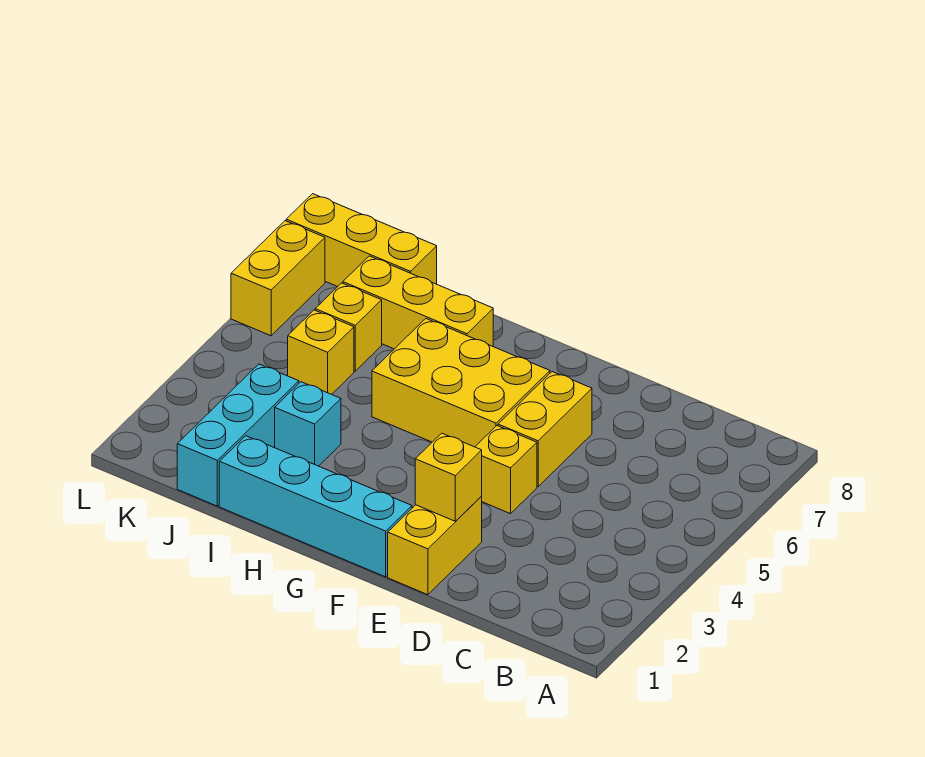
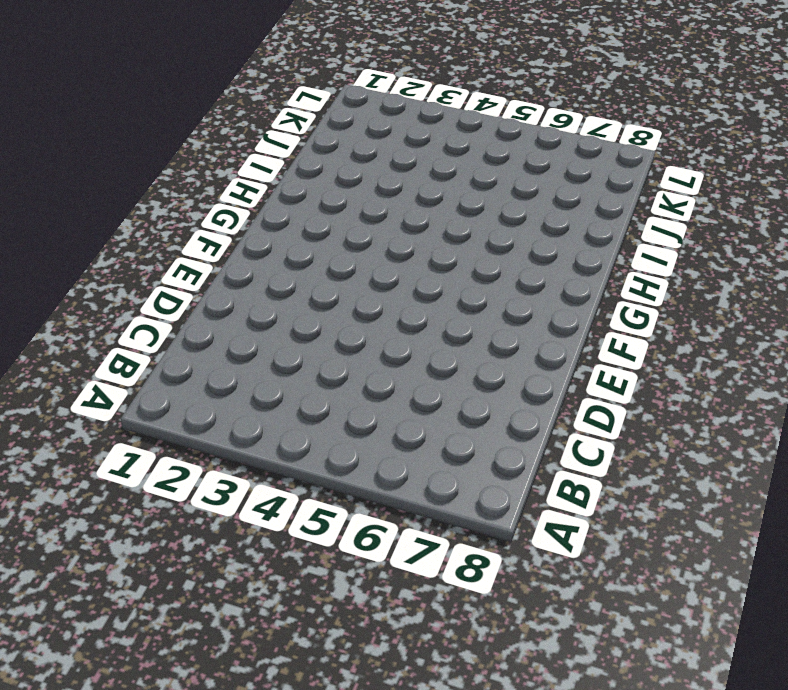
none -> yellow brick E1:E2 level 1
none -> yellow brick E4 level 1
none -> yellow brick E5:E6 level 1

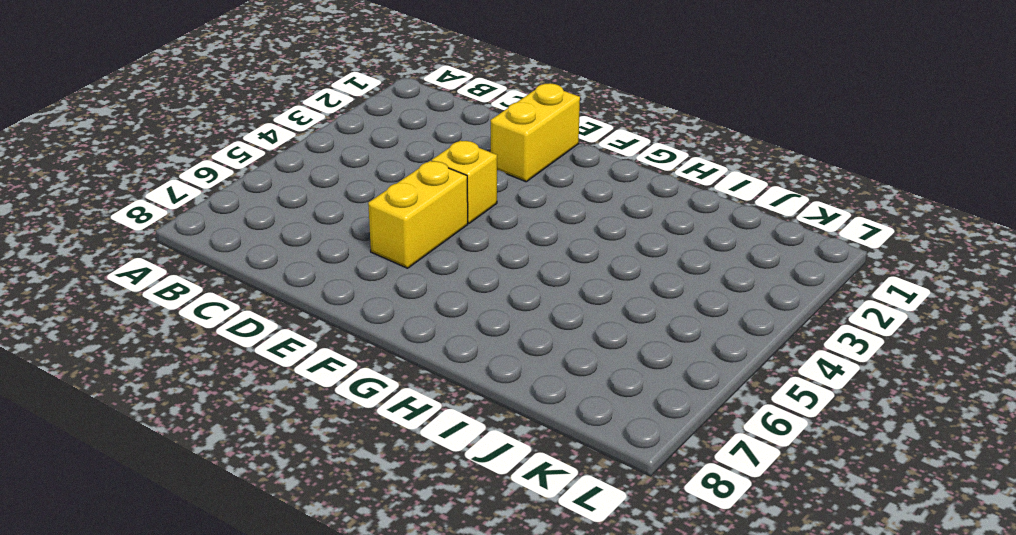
none -> cyan brick F1:I1 level 1
none -> yellow brick F5:H6 level 1
none -> yellow brick H7:J7 level 1

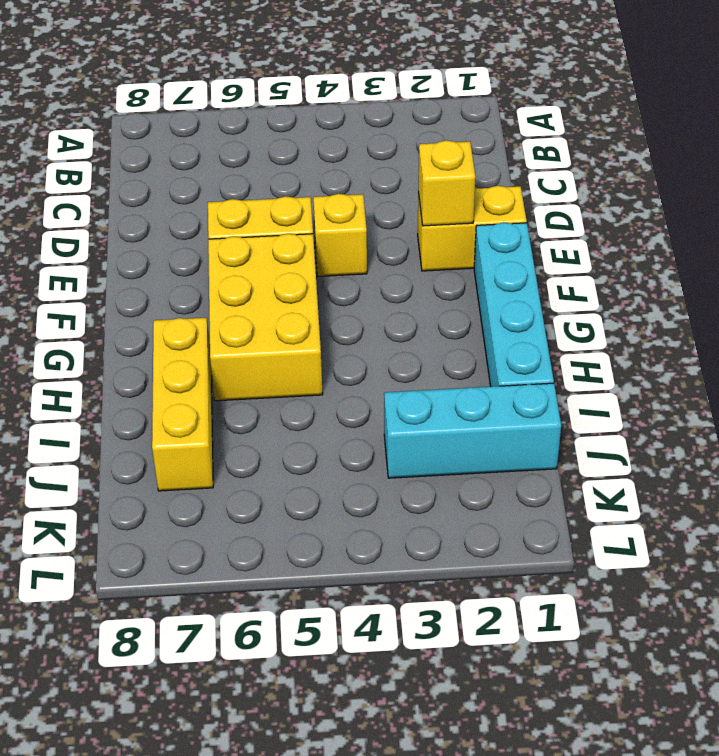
none -> cyan brick I3 level 1
none -> yellow brick J5 level 1
none -> yellow brick J6 level 1

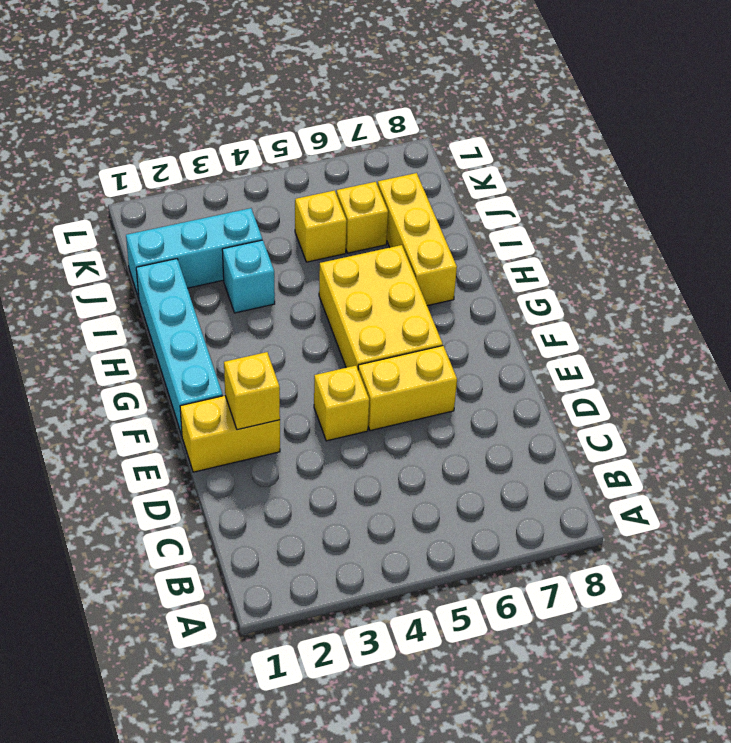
none -> yellow brick J8:L8 level 1
none -> yellow brick L6:L7 level 1

